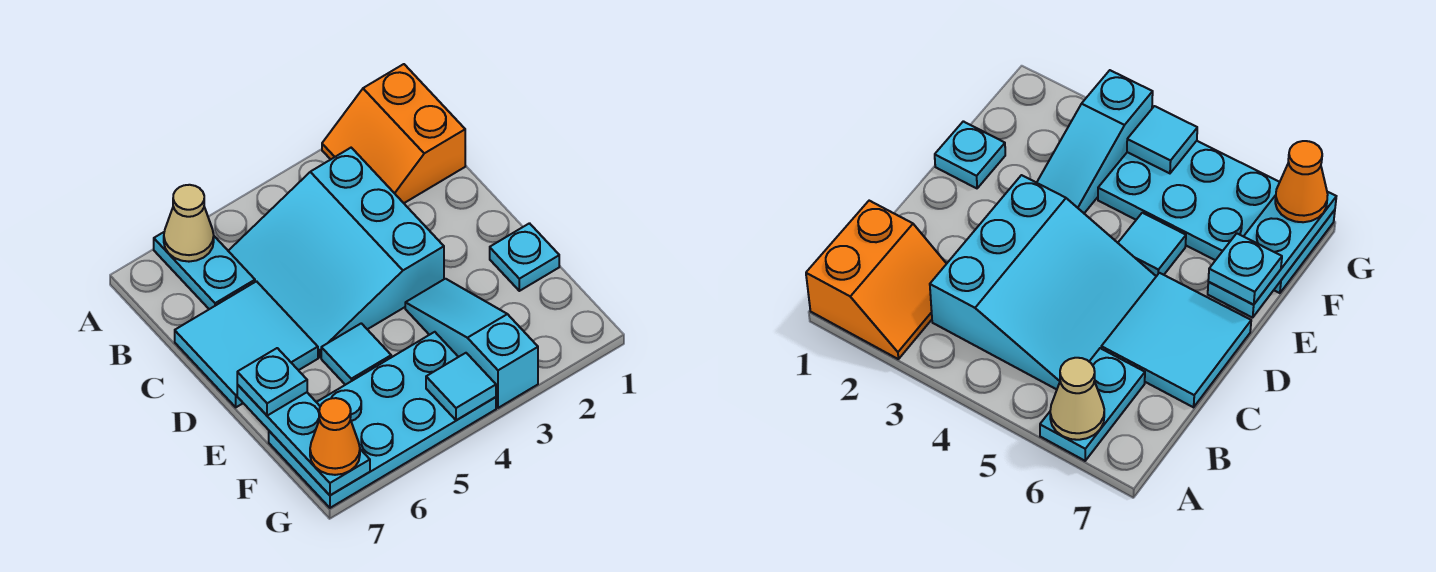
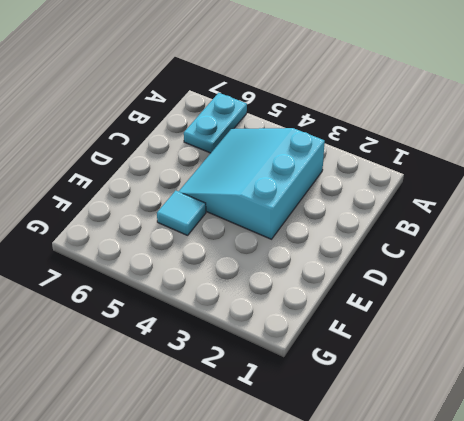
none -> orange slope A1:B2 level 1 top 1
none -> cyan tile C6:D7 level 1
none -> cyan plate E1 level 1

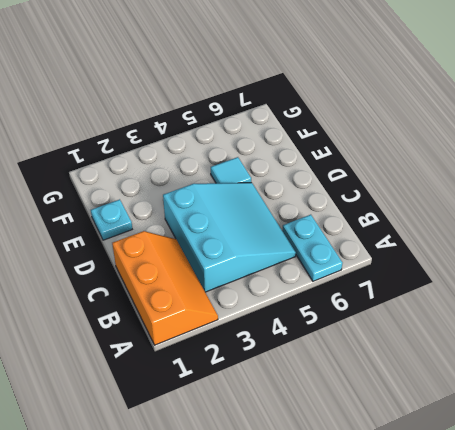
orange slope A1:C2 level 1 top 1 -> orange slope A1:B2 level 1 top 1
none -> cyan tile C6:D7 level 1
none -> cyan slope E3:G3 level 1 top G
none -> cyan plate F4:G7 level 1

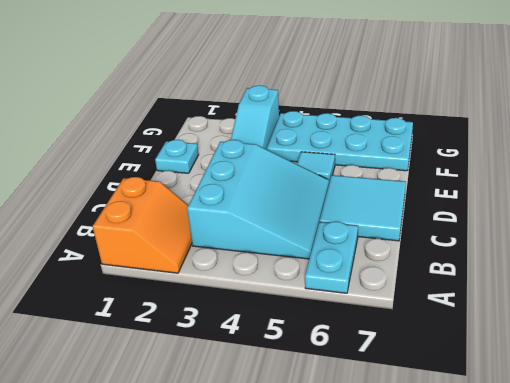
none -> tan cone A6 level 2
none -> cyan plate E7:G7 level 2
none -> cyan tile G4 level 2

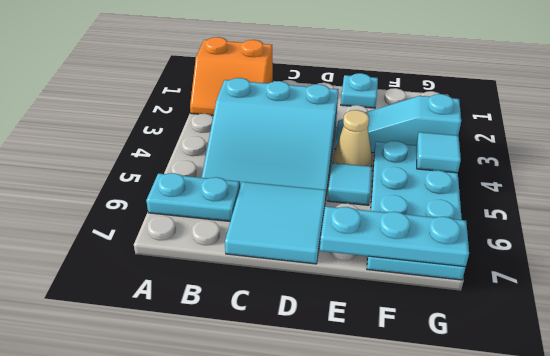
tan cone E4 level 1 -> tan cone A6 level 2
none -> cyan plate E7 level 3
none -> orange cone G7 level 3

